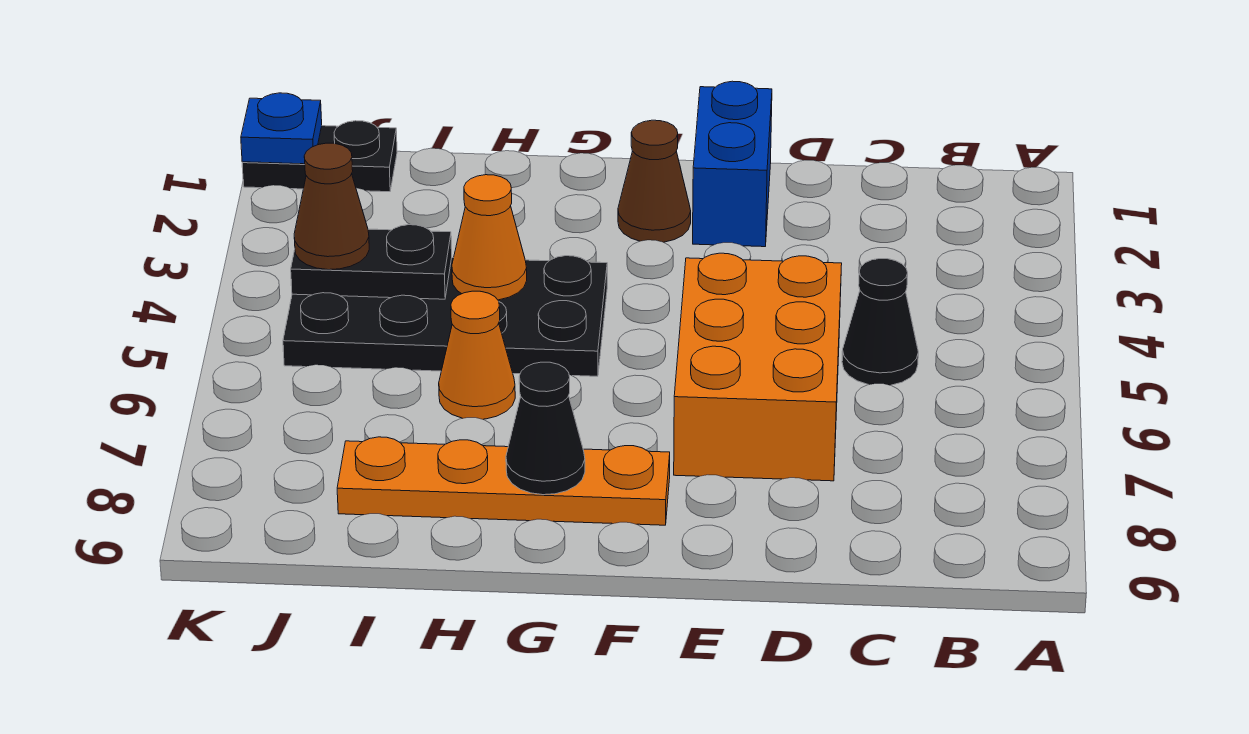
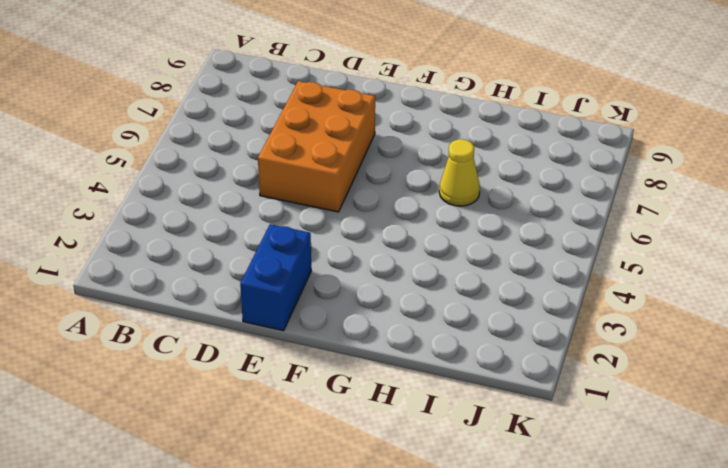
yellow cone H6 level 1 -> orange cone H6 level 1
none -> black cone C5 level 1
none -> brown cone F2 level 1
none -> orange plate F8:I8 level 1

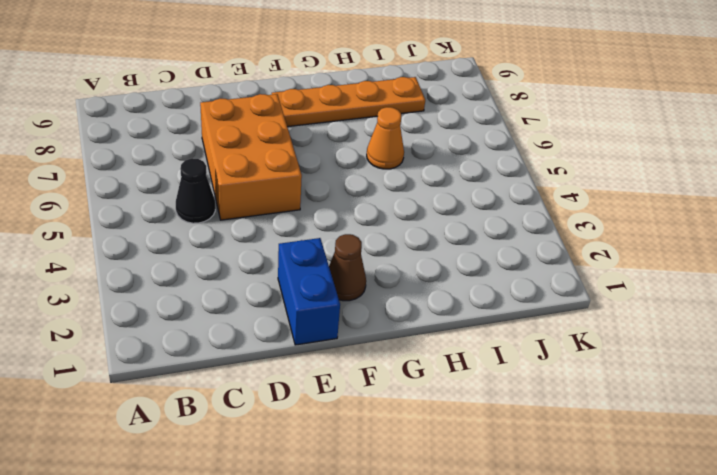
none -> black plate G4:J5 level 1
none -> black plate J1:K1 level 1
none -> black cone G8 level 2

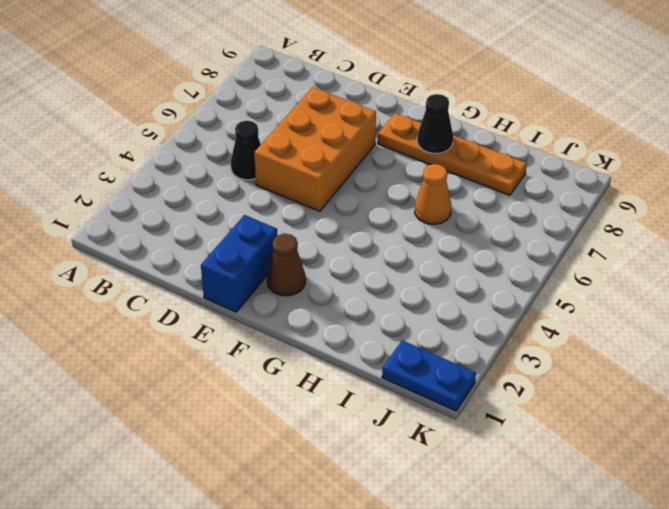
blue plate J1:K1 level 1 -> black plate J1:K1 level 1
none -> black plate G4:J5 level 1
none -> orange cone H4 level 2
none -> black plate I4:J4 level 2

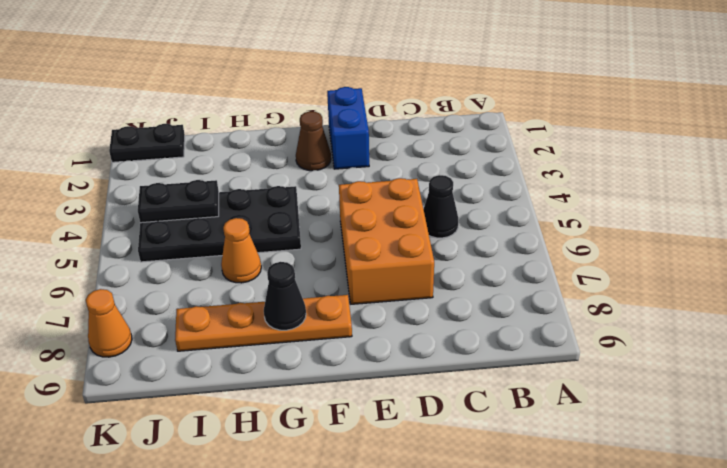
orange cone K8 level 1 -> orange cone H4 level 2
none -> blue plate K1 level 2
none -> brown cone J4 level 3

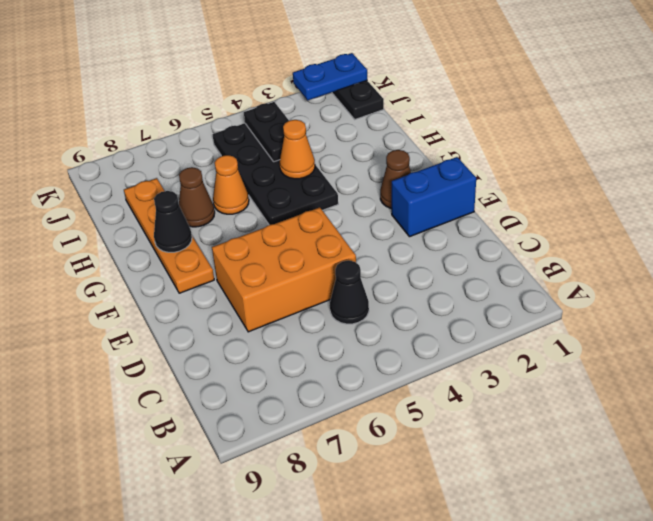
brown cone H7 level 1 -> brown cone J4 level 3
blue plate K1:K2 level 2 -> blue plate K1 level 2

